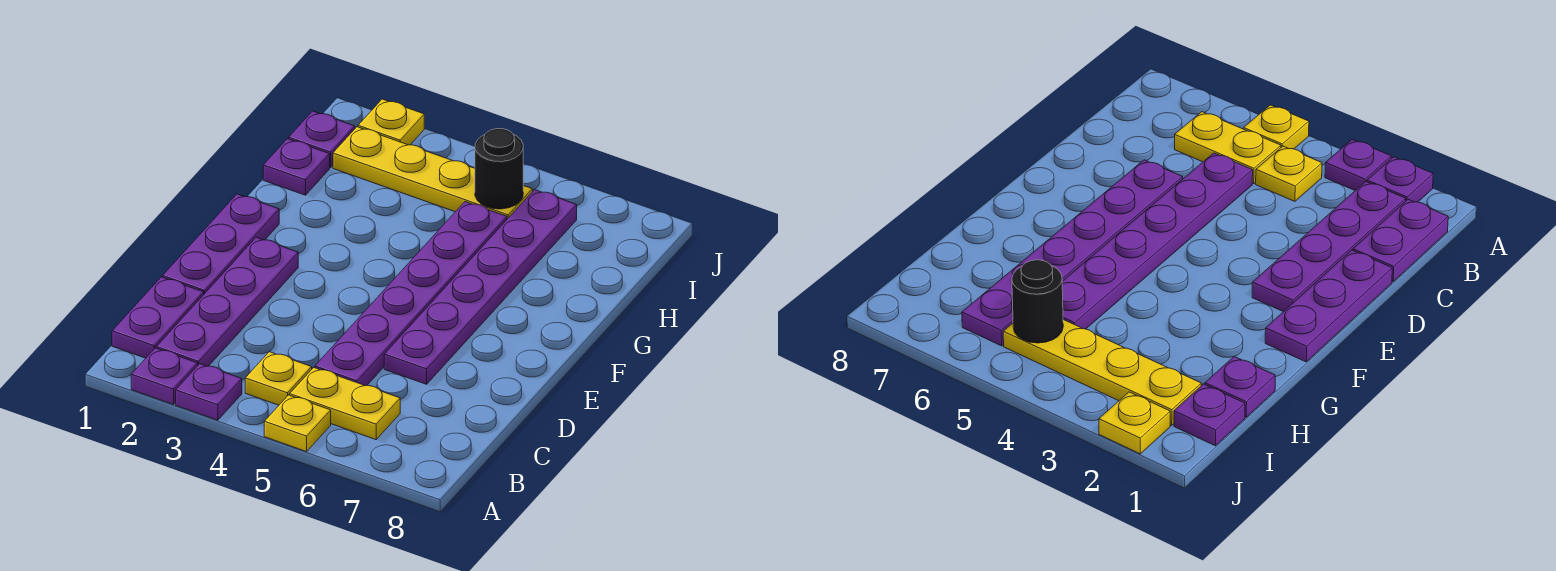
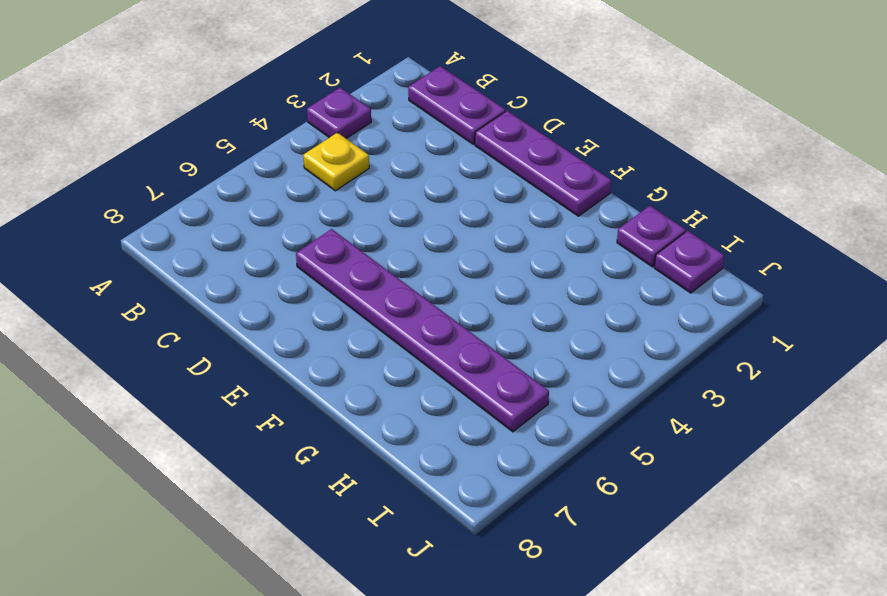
none -> purple plate A2 level 1
none -> yellow plate A5 level 1
none -> purple plate B2:E2 level 1

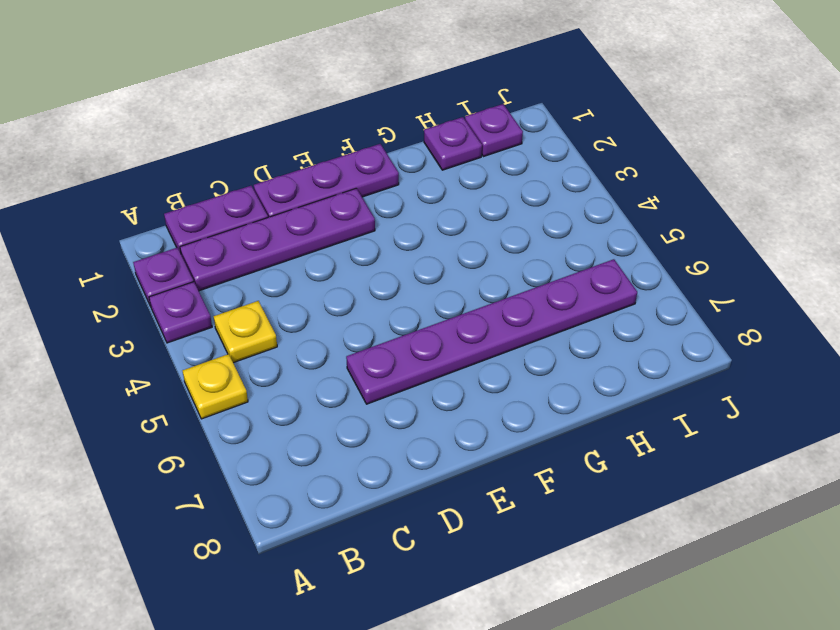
none -> yellow plate B5:B6 level 1
none -> purple plate C5:H5 level 1
none -> yellow plate I2:I5 level 1

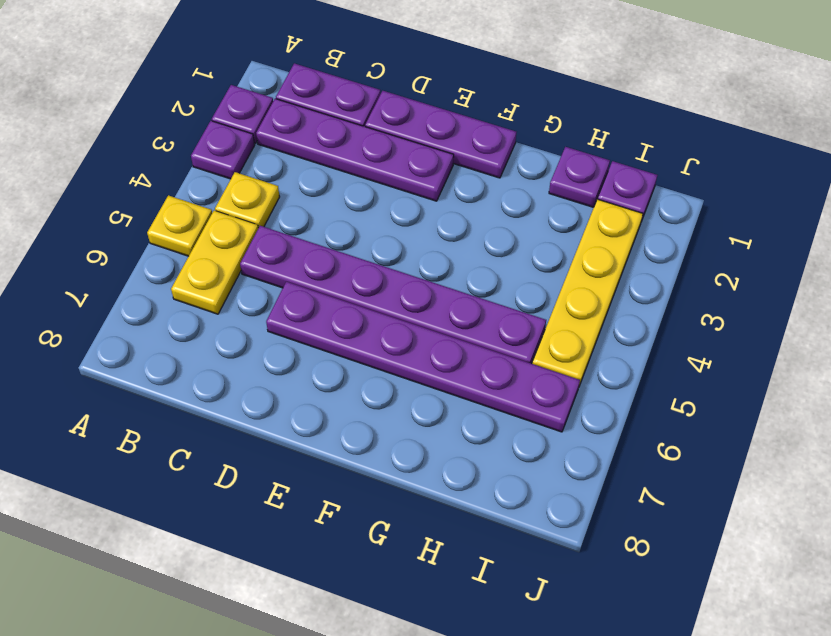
none -> yellow plate J2 level 1
none -> black round brick I5 level 2

